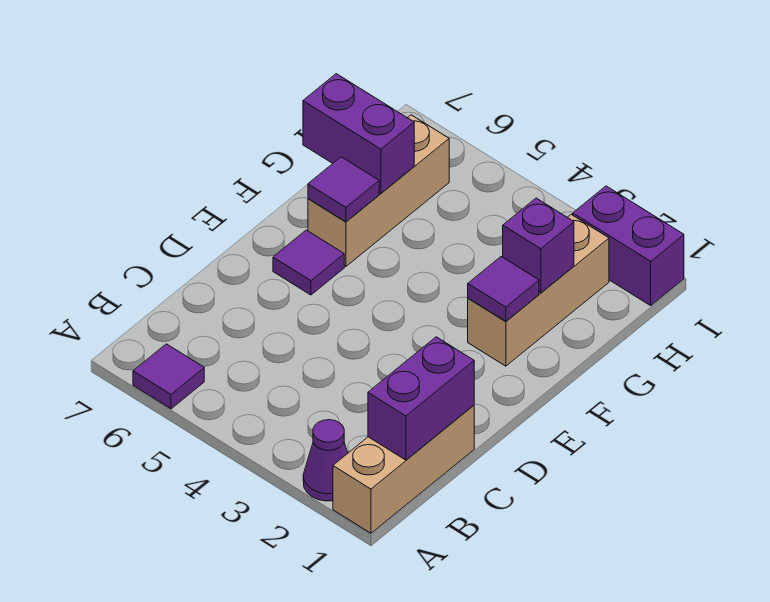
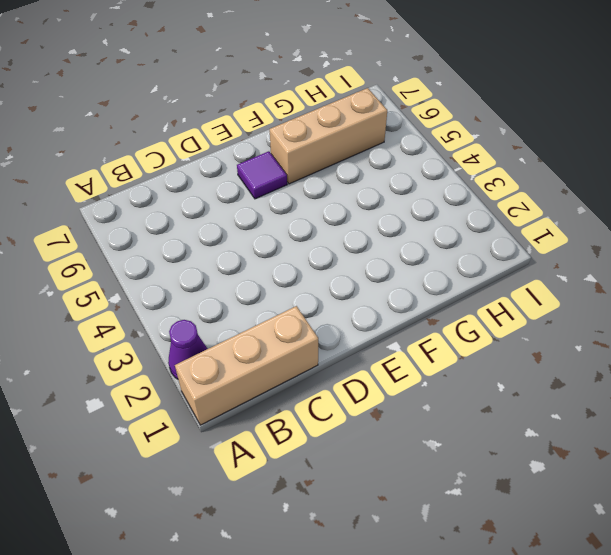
none -> purple tile A6 level 1
none -> tan brick F2:H2 level 1
none -> purple brick I1:I2 level 1

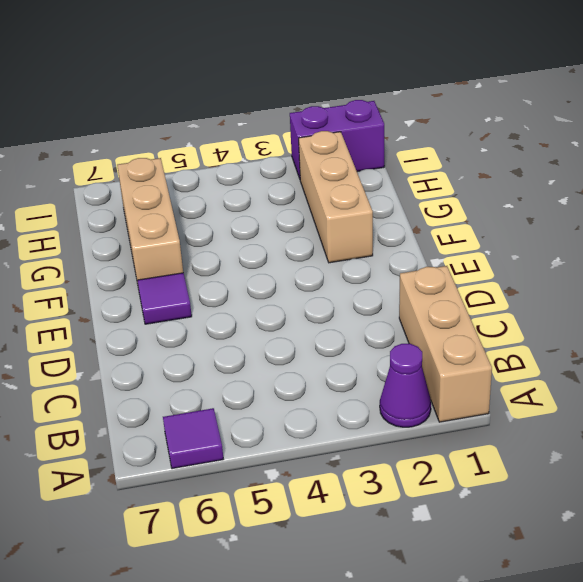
none -> purple brick B1:C1 level 2
none -> purple tile F2 level 2
none -> purple tile F6 level 2

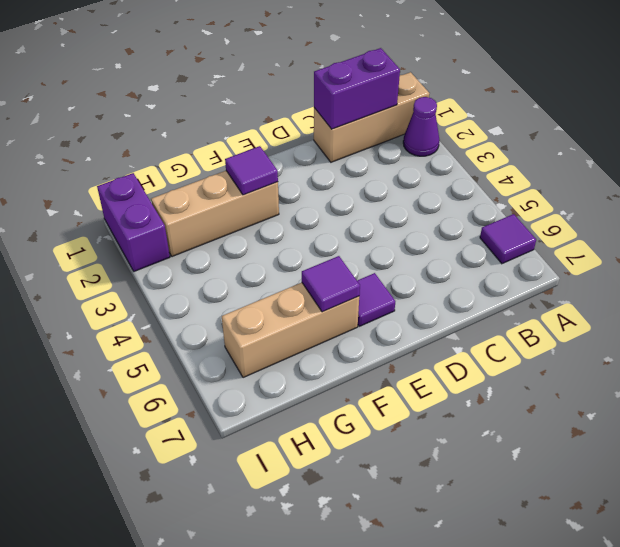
none -> purple brick G2 level 2
none -> purple brick G6:G7 level 2

